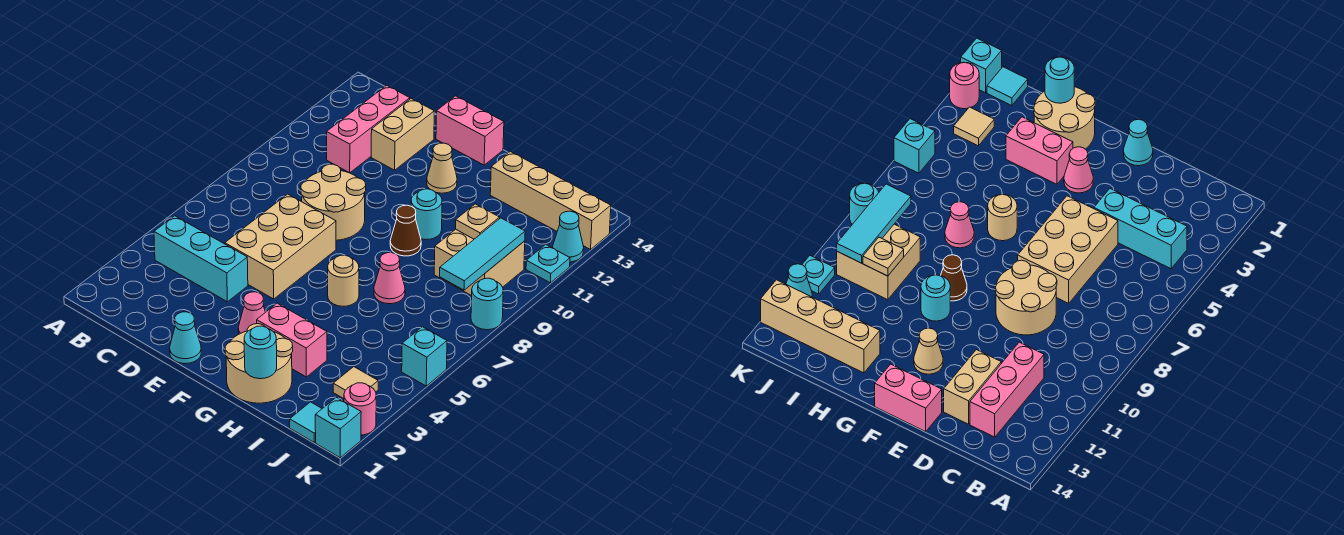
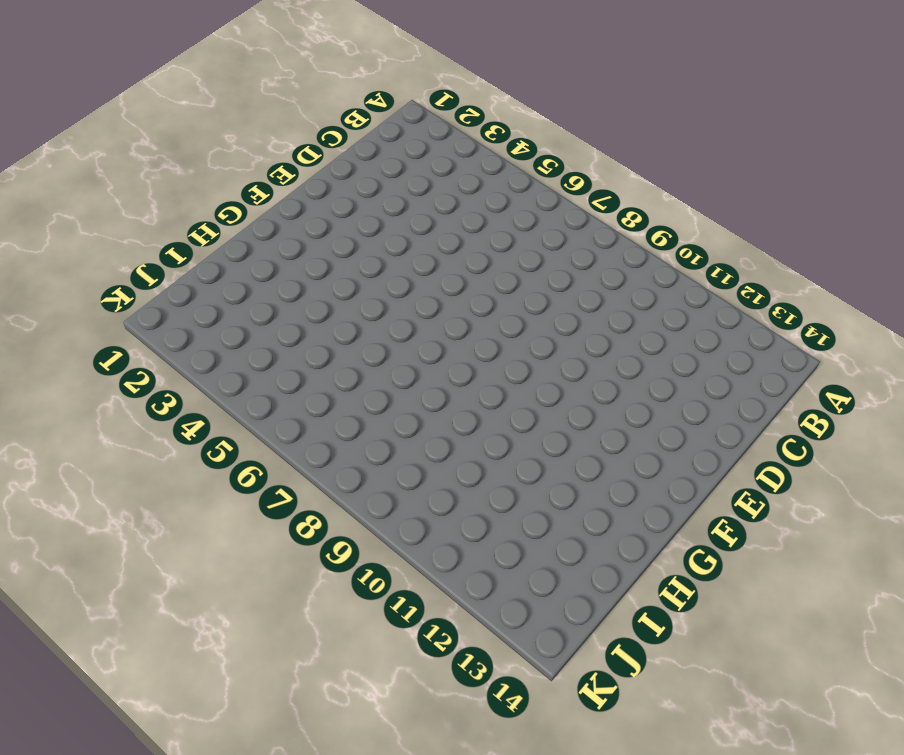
none -> cyan brick B4:D4 level 1
none -> pink brick C11:C13 level 1
none -> tan brick D5:E7 level 1

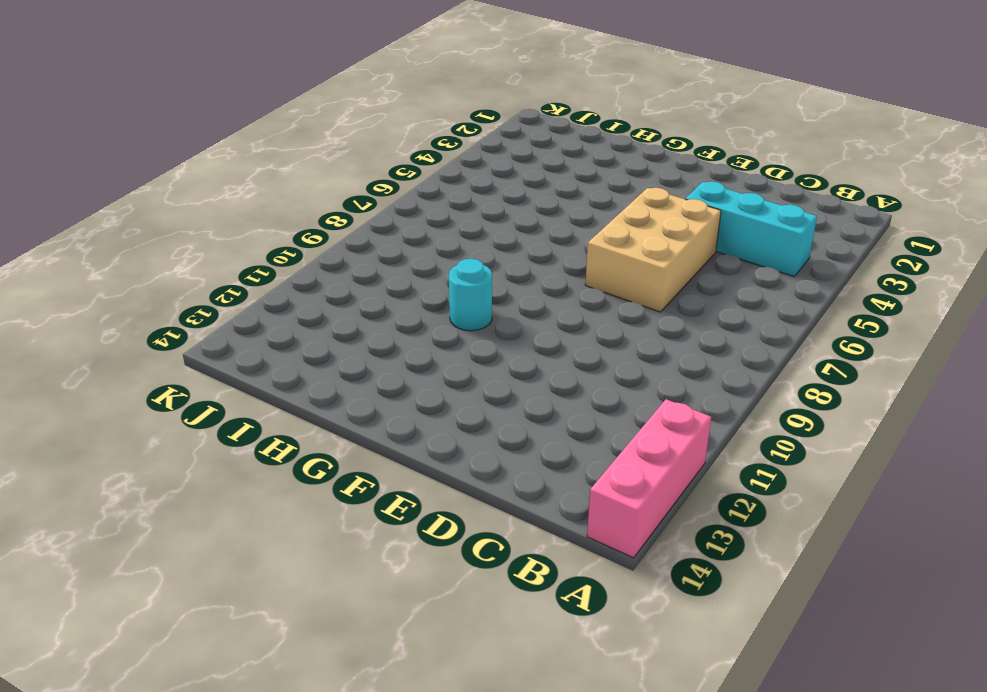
pink brick A12:A14 level 1 -> pink brick C11:C13 level 1
none -> tan round brick D8:E9 level 1
none -> tan brick D12:D13 level 1
none -> cyan cone E1 level 1

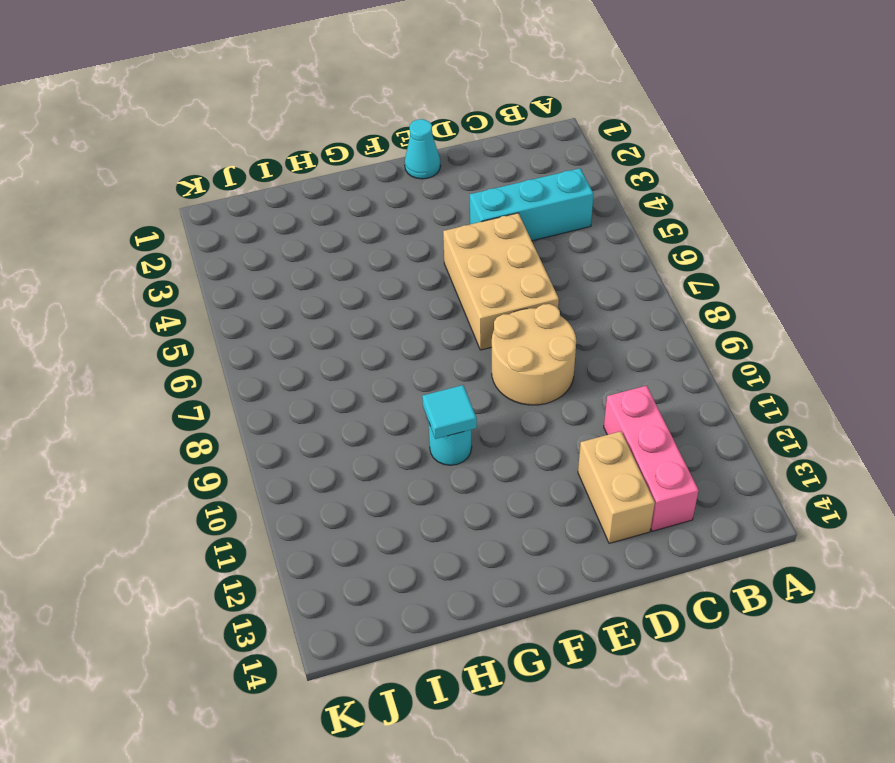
cyan tile G10 level 2 -> cyan tile J1 level 1
none -> pink brick E14:F14 level 1
none -> pink cone F3 level 1
none -> tan cone F12 level 1

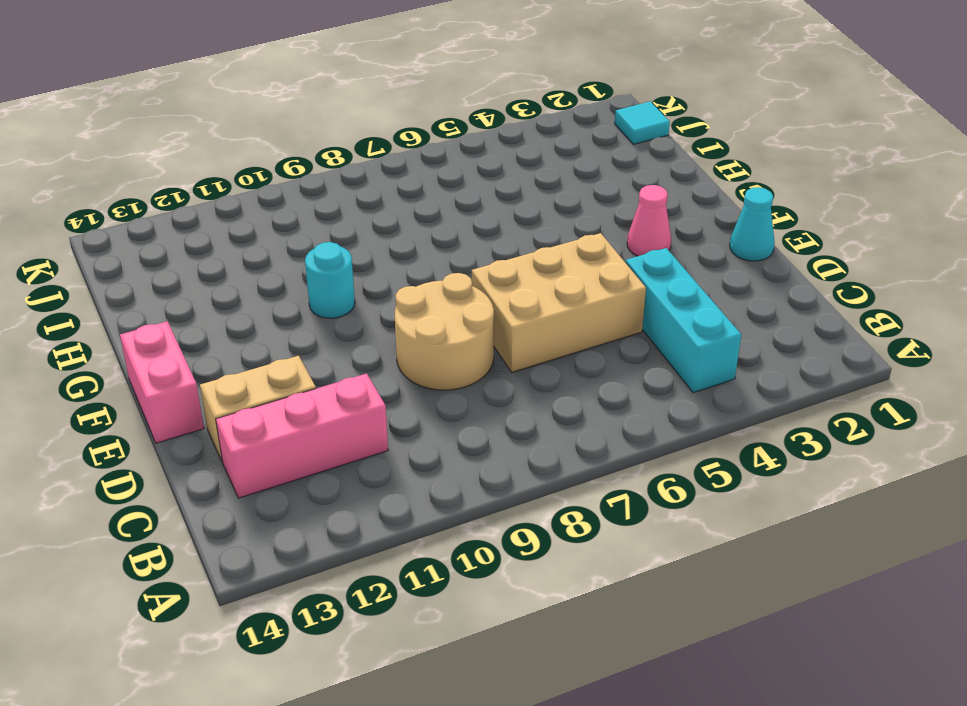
none -> tan cone F12 level 1
none -> tan round brick G1:H2 level 1
none -> pink brick G3:H3 level 1

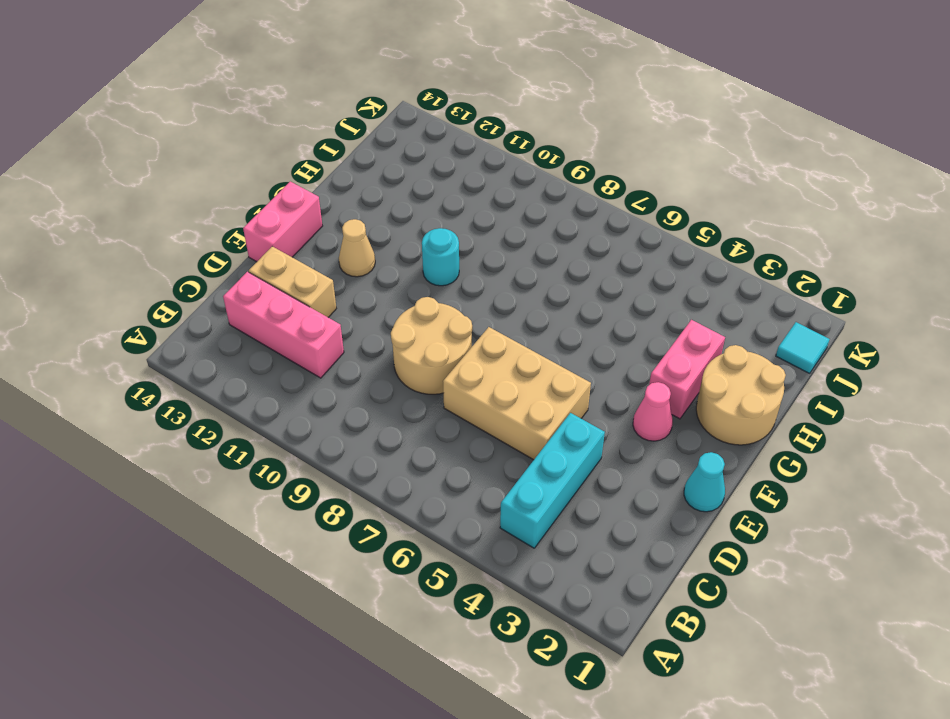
none -> tan round brick G6 level 1
none -> brown cone G9 level 1
none -> pink cone H7 level 1

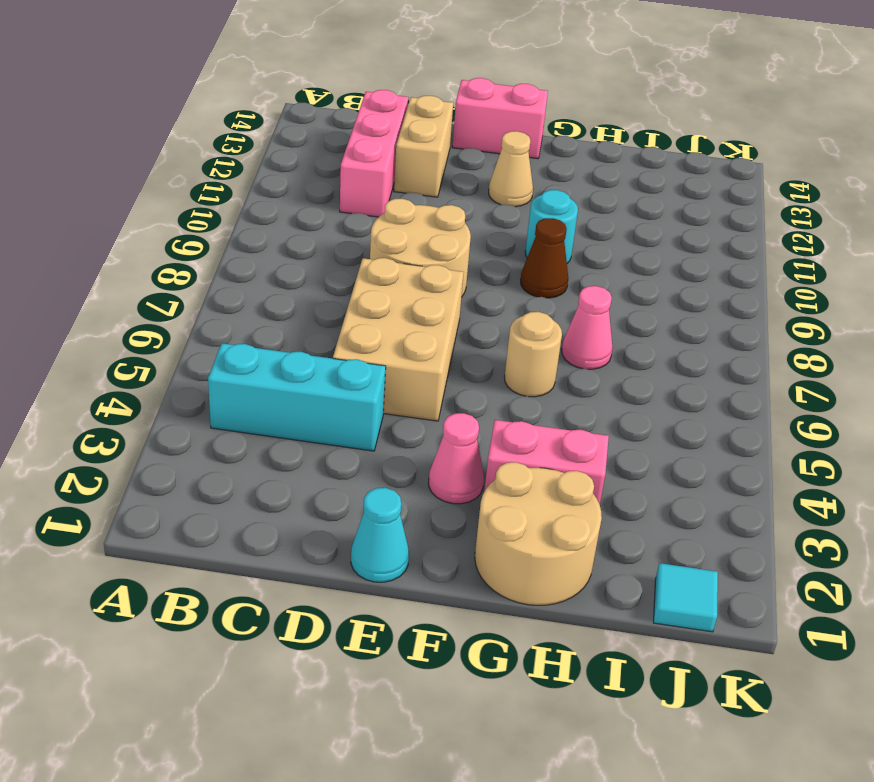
none -> tan brick H13:K13 level 1
none -> tan brick I9:J10 level 1
none -> tan tile J3 level 1

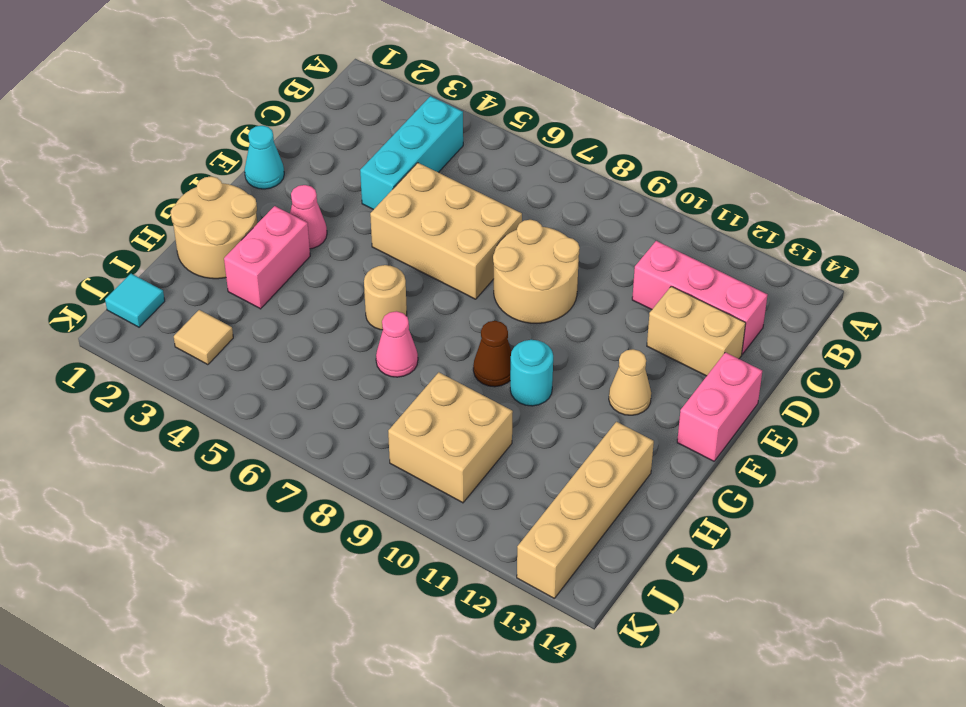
none -> cyan brick K1 level 1
none -> pink round brick K2 level 1
none -> cyan brick K5 level 1

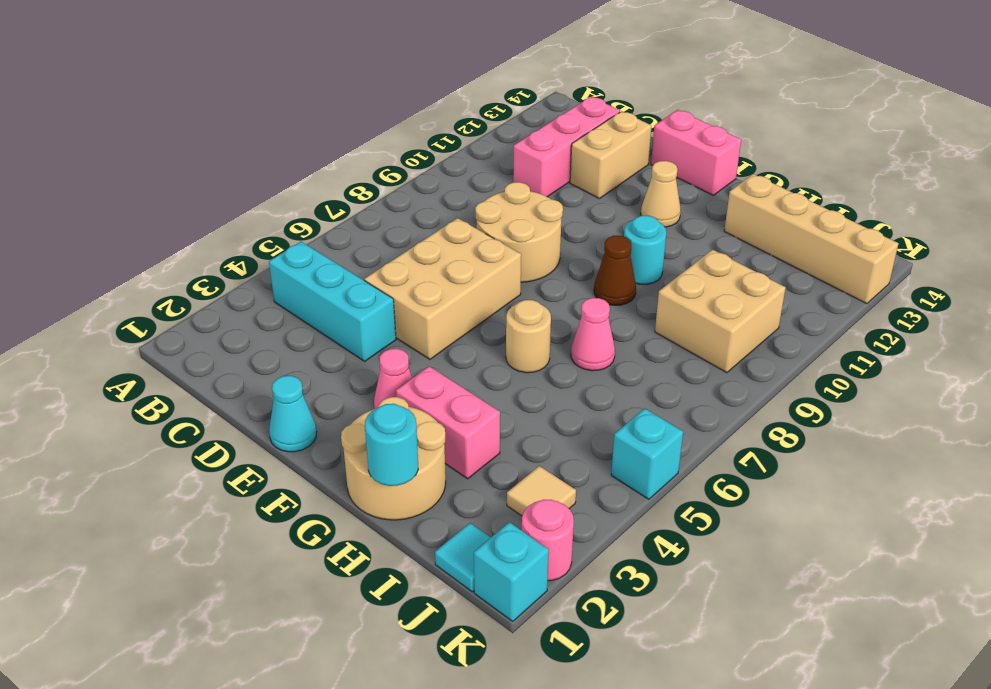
none -> cyan round brick K8 level 1
none -> cyan plate K11 level 1
none -> cyan cone K12 level 1

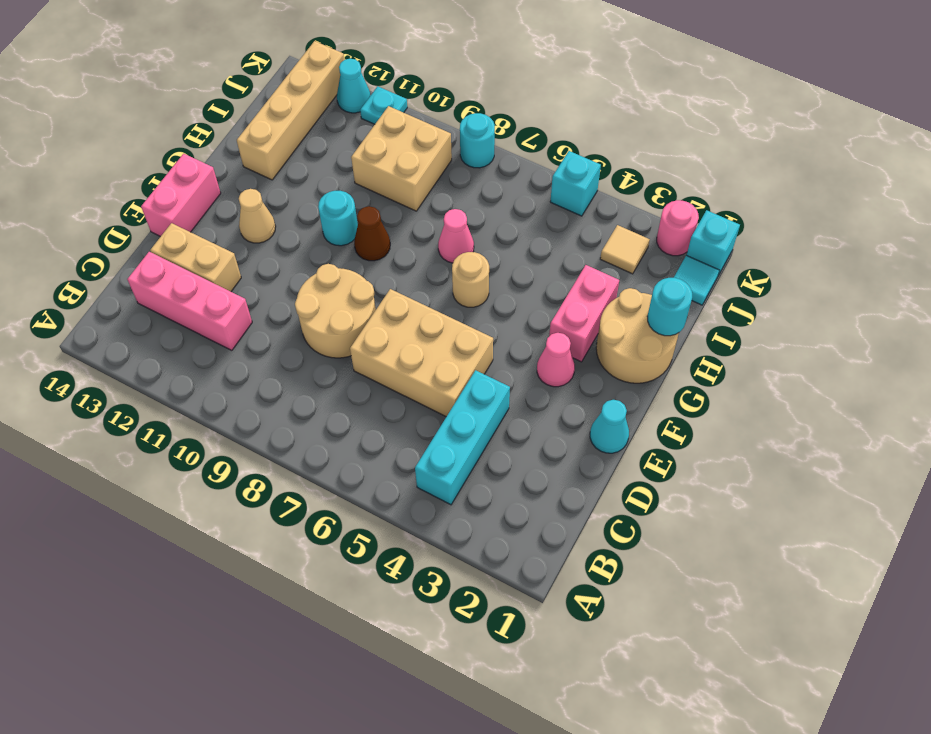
none -> tan plate I10 level 2
none -> cyan tile J8:J10 level 2

